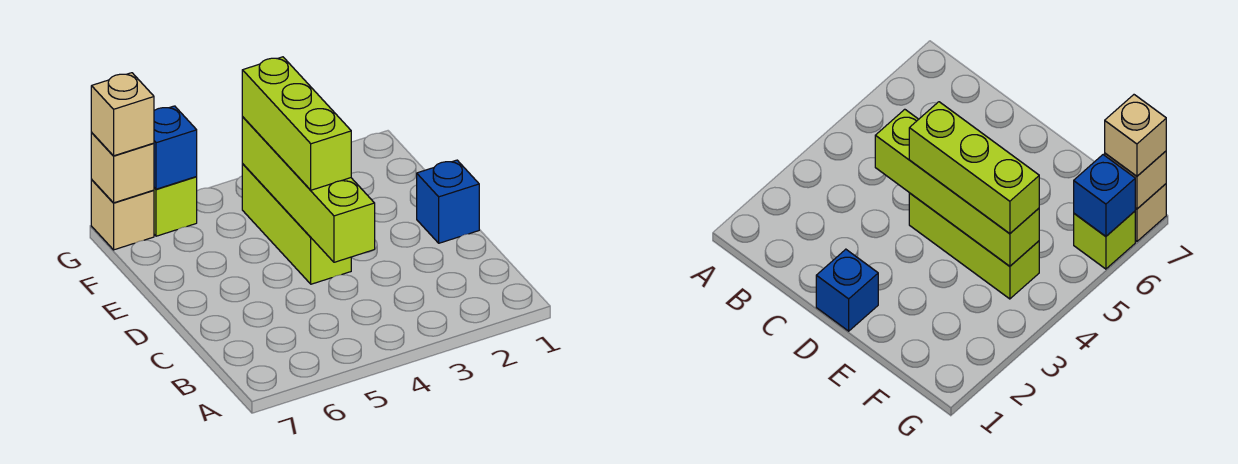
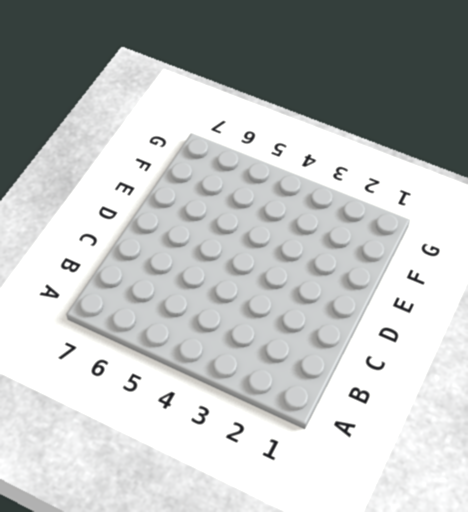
none -> blue brick D1 level 1
none -> lime brick D4:F4 level 1

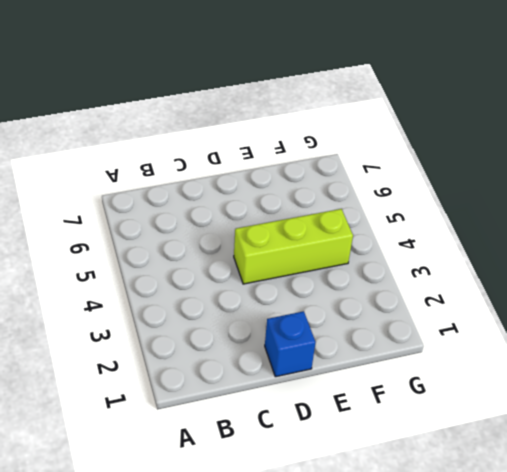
none -> lime brick G6 level 1
none -> tan brick G7 level 1

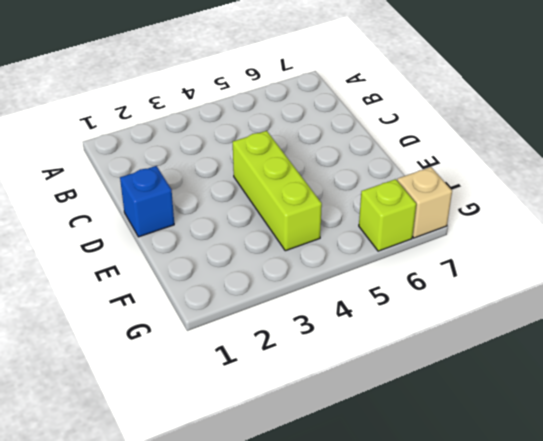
none -> lime brick C4:F4 level 2
none -> blue brick G6 level 2

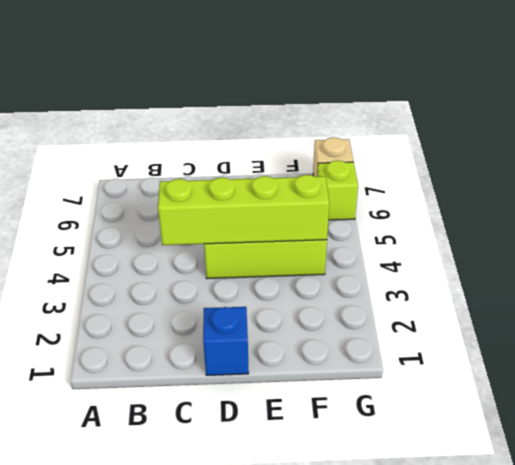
none -> blue brick G6 level 2
none -> tan brick G7 level 2

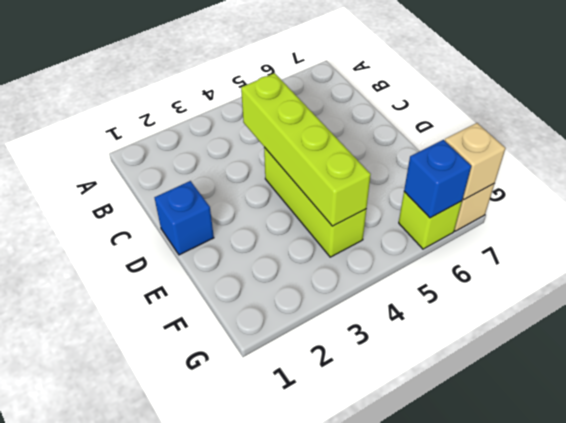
none -> lime brick D4:F4 level 3
none -> tan brick G7 level 3

